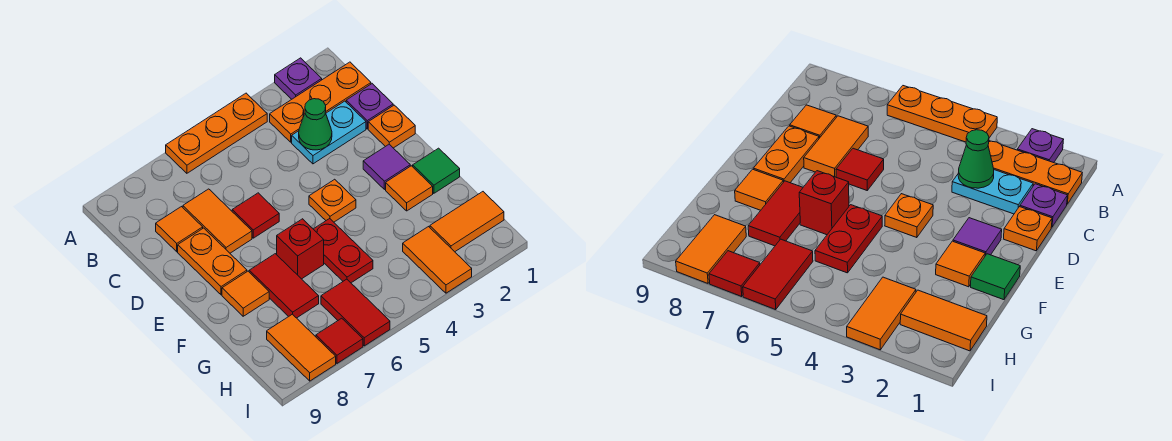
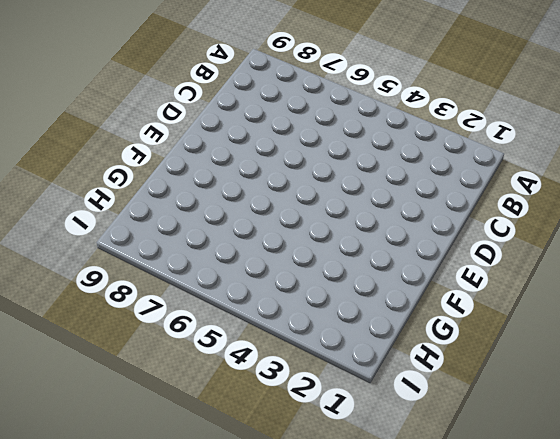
none -> purple plate A2 level 1
none -> orange plate A4:A6 level 1
none -> orange plate B1:B3 level 1

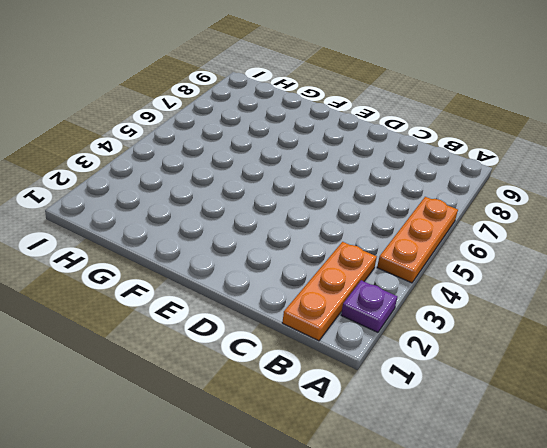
none -> purple plate C1 level 1
none -> cyan plate C2:C3 level 1
none -> orange tile C7:D7 level 1

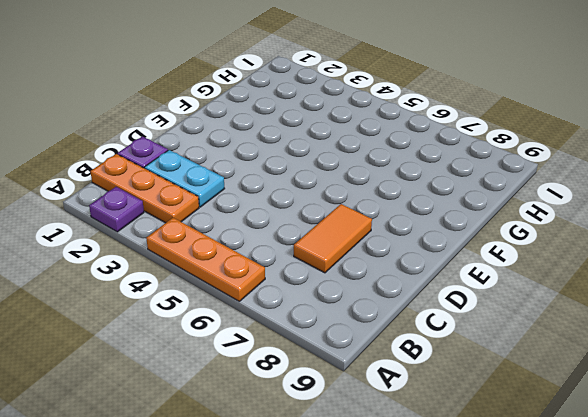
none -> orange tile C8 level 1
none -> orange plate D1 level 1
none -> red tile D6 level 1

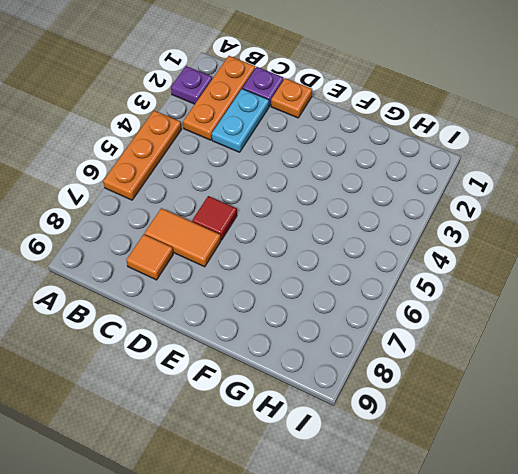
none -> orange plate D8:E8 level 1
none -> purple tile E2 level 1
none -> orange plate E4 level 1

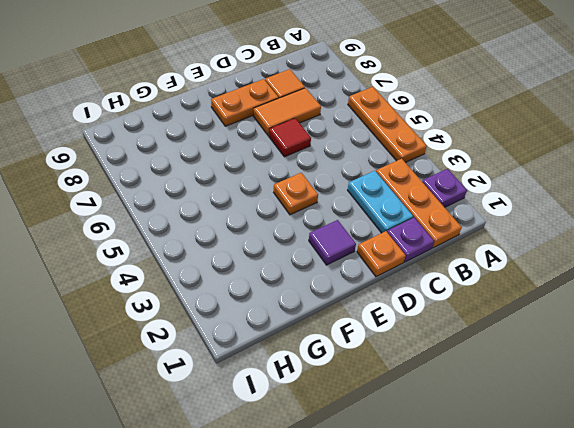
none -> green tile F1 level 1
none -> orange tile F2 level 1
none -> red plate F5:G5 level 1

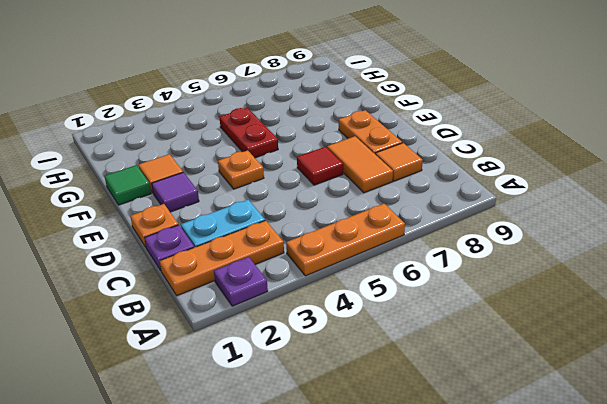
none -> red brick F6 level 1
none -> red tile F7:G7 level 1
none -> orange tile F8 level 1

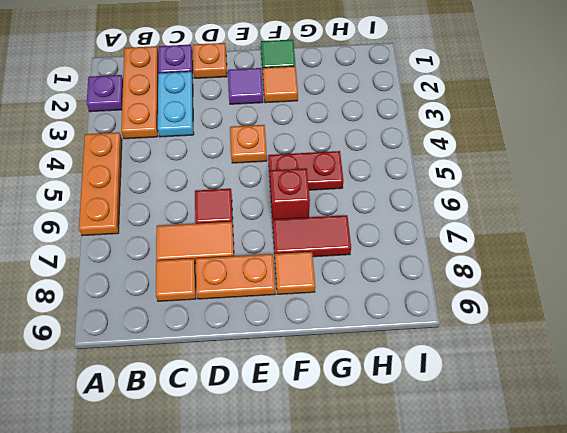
none -> orange tile H1:H2 level 1
none -> orange tile H3:I3 level 1
none -> red tile H6:I6 level 1

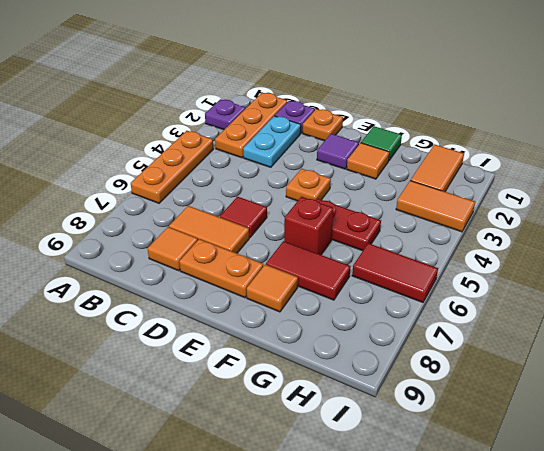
none -> orange tile H8:I8 level 1
none -> red tile I7 level 1
none -> green cone C3 level 2

